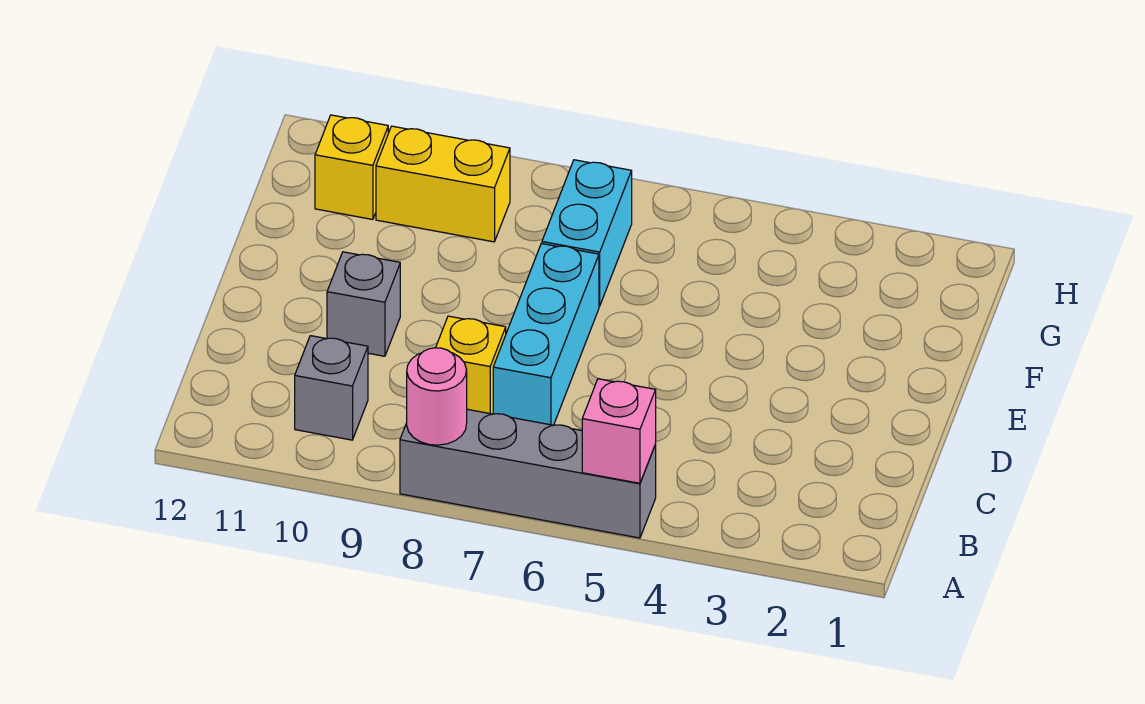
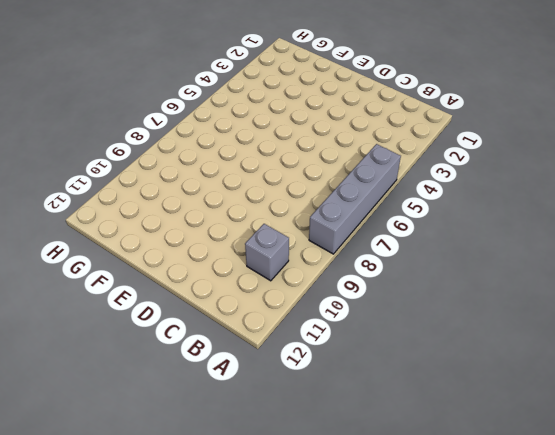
none -> cyan brick C7:E7 level 1
none -> yellow brick C8 level 1

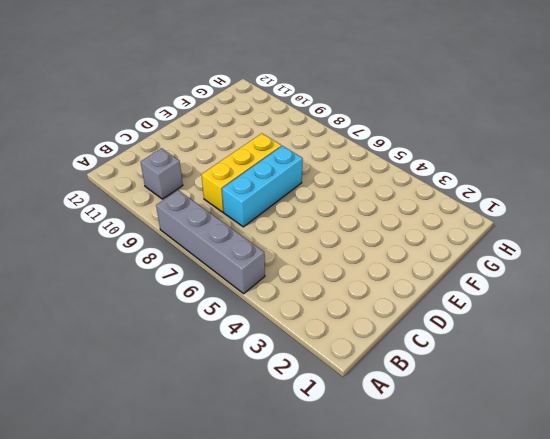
yellow brick C8:E8 level 1 -> yellow brick C8 level 1
none -> grey brick D10 level 1
none -> cyan brick F7:G7 level 1

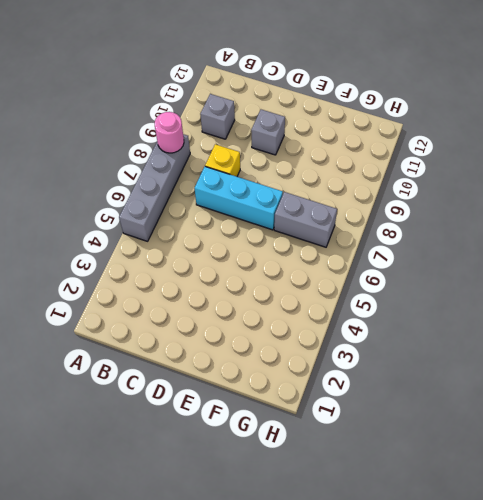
grey brick F7:G7 level 1 -> cyan brick F7:G7 level 1
none -> yellow brick G9:G10 level 1
none -> yellow brick G11 level 1

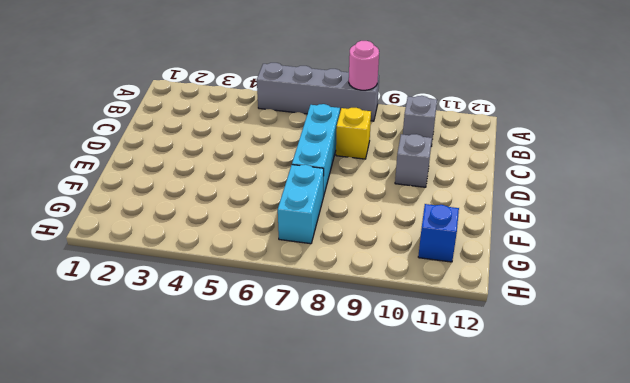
blue brick G11 level 1 -> yellow brick G11 level 1
none -> yellow brick G9:G10 level 1
none -> pink brick A5 level 2

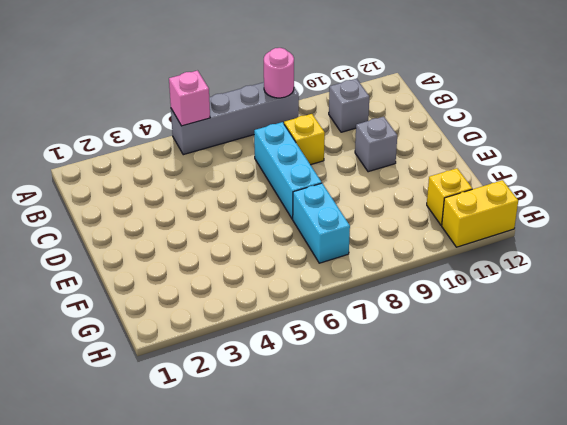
yellow brick H11:H12 level 1 -> yellow brick G9:G10 level 1

